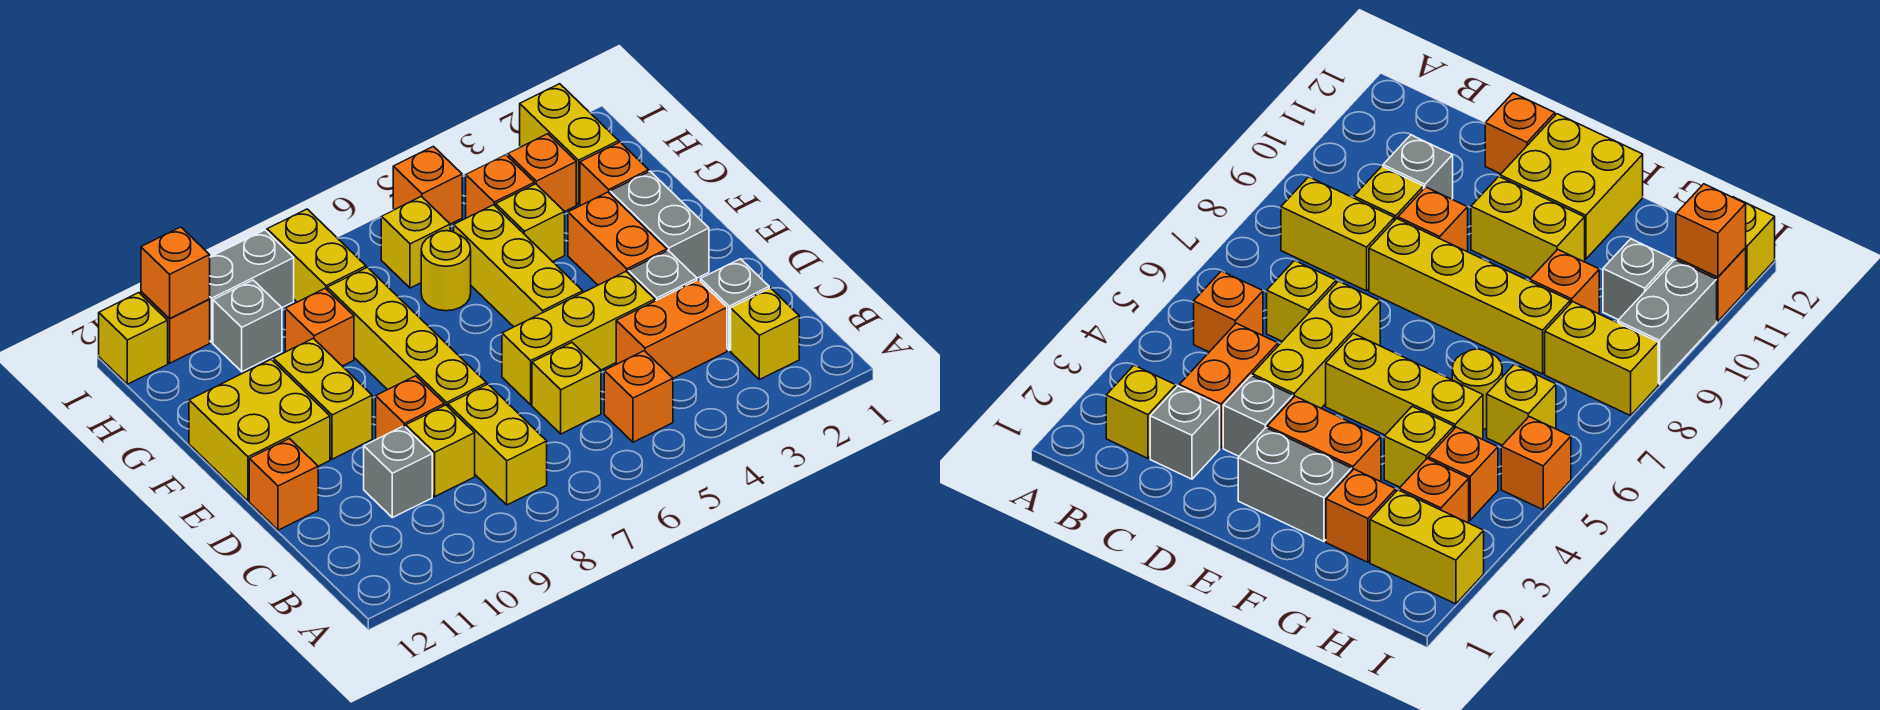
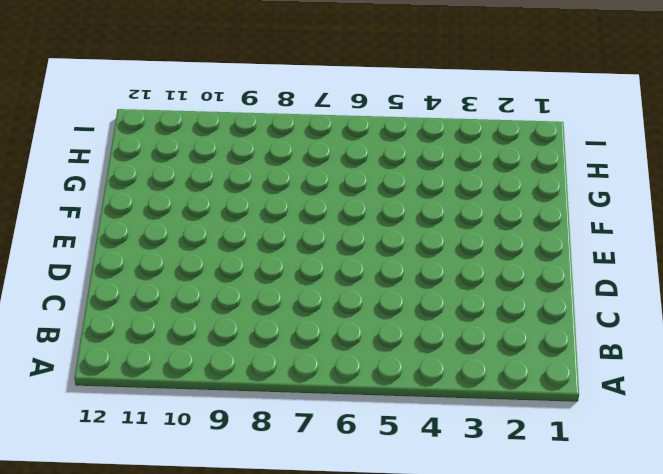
none -> yellow brick B2 level 1
none -> orange brick B5 level 1
none -> yellow brick B8:C8 level 1
none -> grey brick C2 level 1

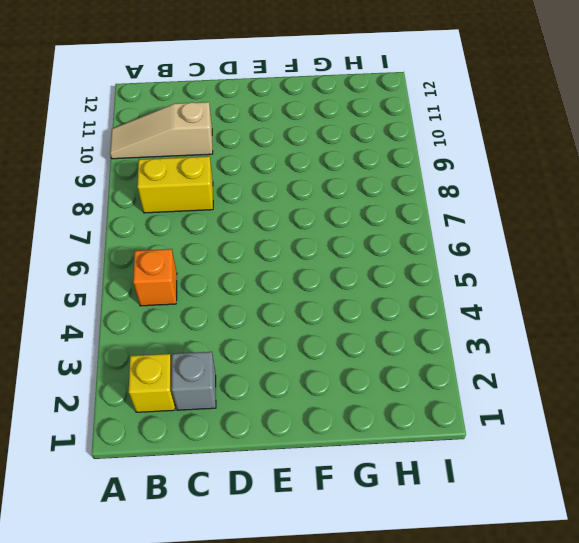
tan slope A10:C10 level 1 top C -> grey brick C10 level 1
none -> orange brick C3:C4 level 1
none -> yellow brick C6 level 1
none -> yellow brick C9 level 1
none -> grey brick D3 level 1

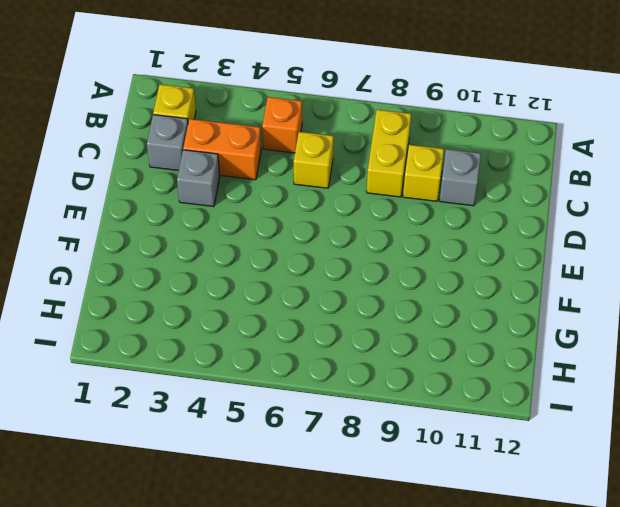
none -> yellow brick D4:D6 level 1
none -> yellow brick D8:G8 level 1
none -> orange brick D9 level 1
none -> orange brick D12 level 1

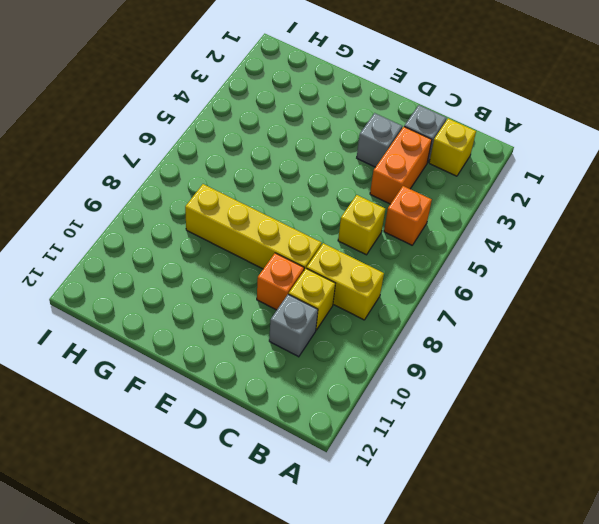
none -> yellow brick D4:D6 level 1
none -> orange brick D12 level 1
none -> grey brick E2:F2 level 1
none -> orange brick E3:F3 level 1

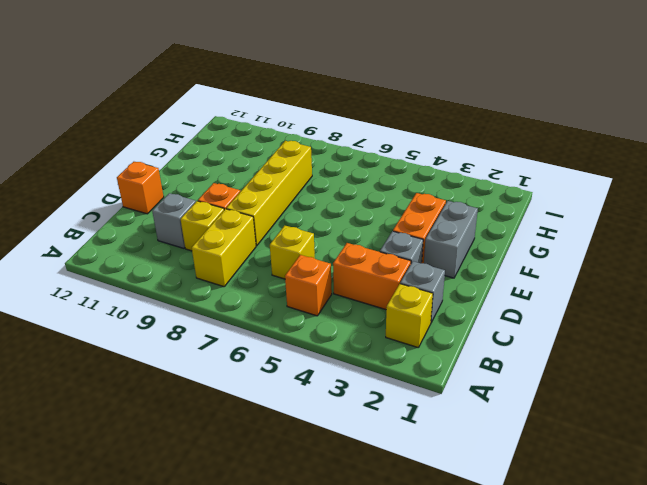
none -> yellow brick D4:D6 level 1
none -> yellow brick E5:G5 level 1
none -> yellow brick E10:F10 level 1
none -> yellow brick E11:F12 level 1

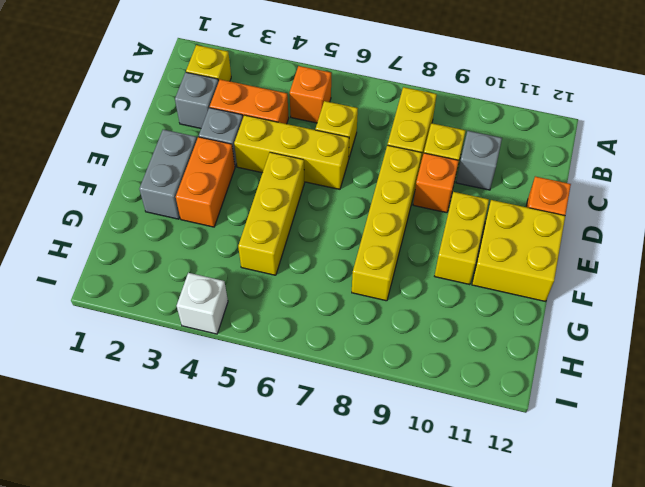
white brick I4 level 1 -> none
none -> orange brick G2 level 1
none -> yellow brick G4 level 1
none -> yellow round brick G6 level 1
none -> orange brick G9 level 1

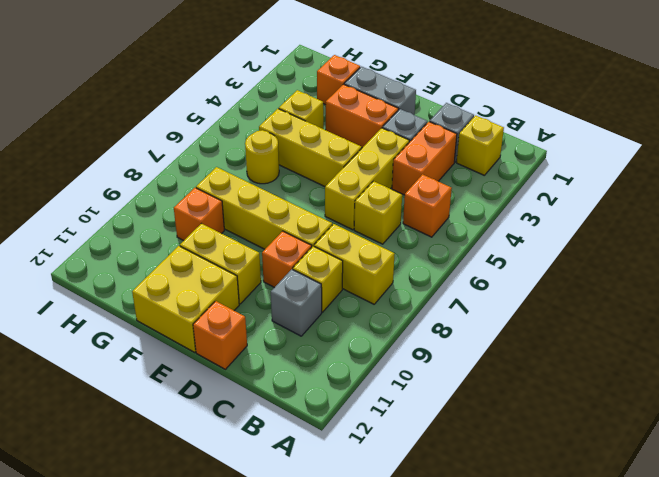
none -> yellow brick H2:I2 level 1
none -> orange brick H3 level 1
none -> orange brick H4 level 1
none -> yellow brick H6 level 1

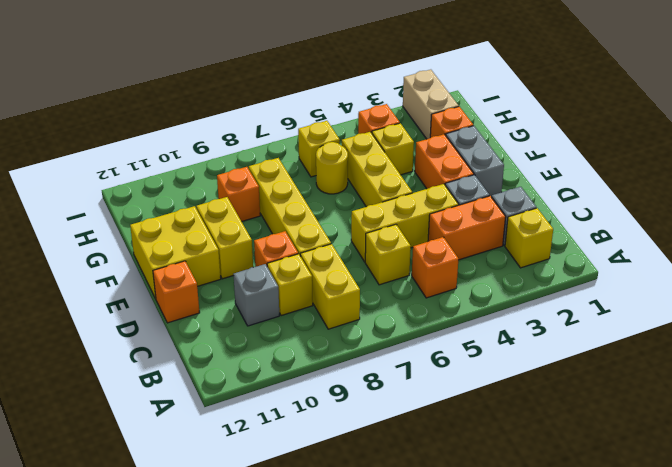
tan brick H2:I2 level 1 -> yellow brick H2:I2 level 1
none -> orange brick H3 level 1
none -> yellow brick H8:I8 level 1
none -> grey brick H10 level 1
none -> orange brick I5 level 1

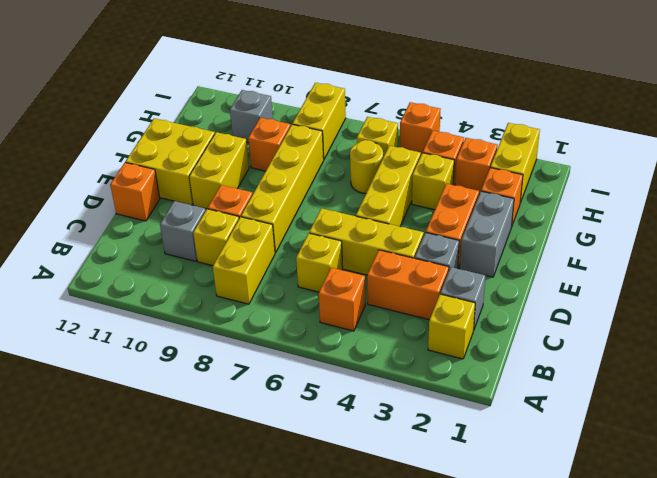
none -> grey brick I9:I10 level 1
none -> orange brick I11 level 1
none -> yellow brick I12 level 1
none -> orange brick I11 level 2

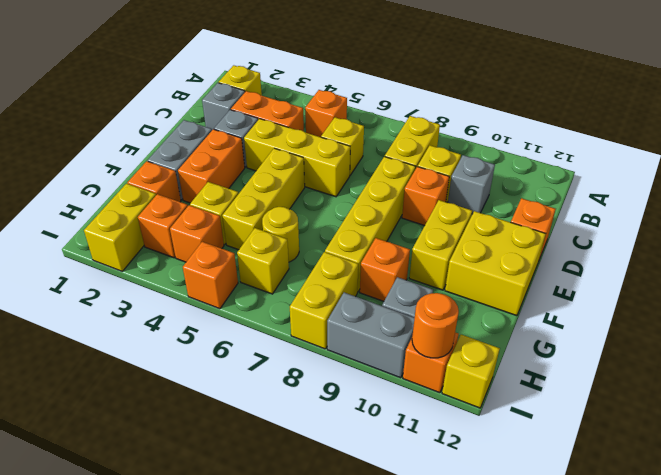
orange round brick I11 level 2 -> orange brick I11 level 2

